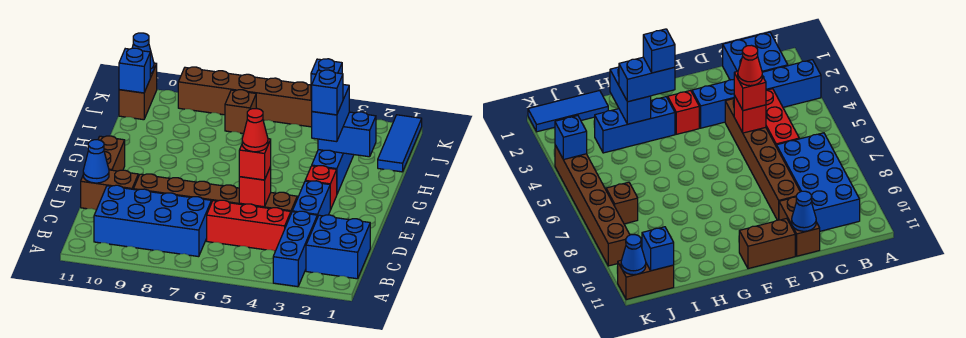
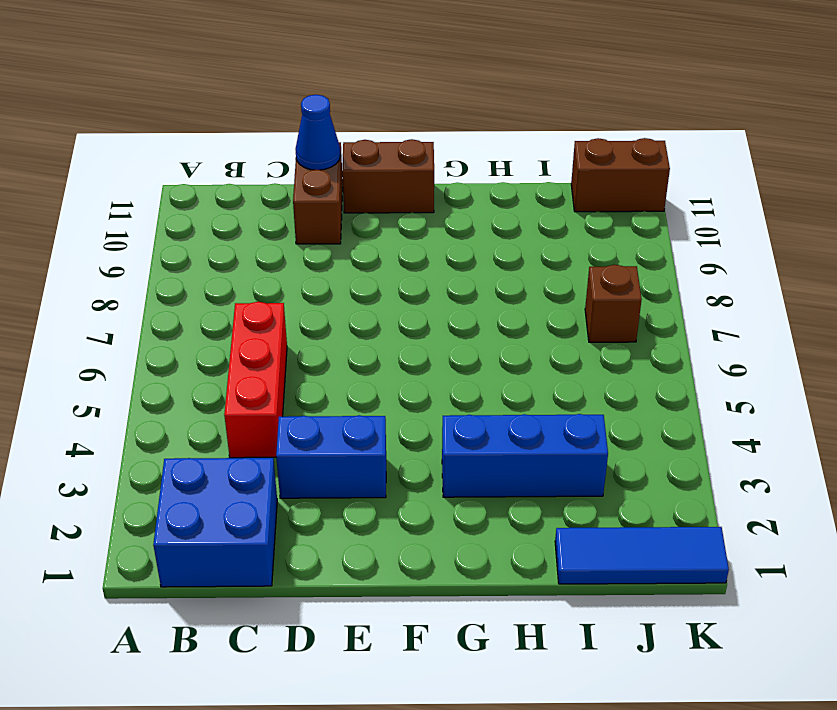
none -> blue brick A3:C3 level 1
none -> blue brick B7:C10 level 1
none -> brown brick D4:D9 level 1

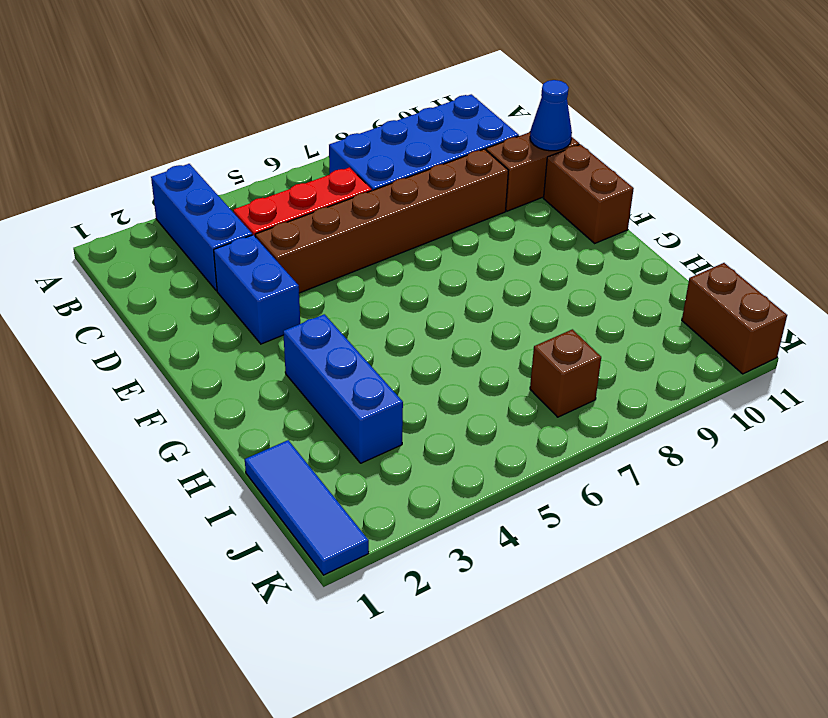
none -> blue brick B1:C2 level 1
none -> red brick F3 level 1
none -> brown brick K4:K9 level 1

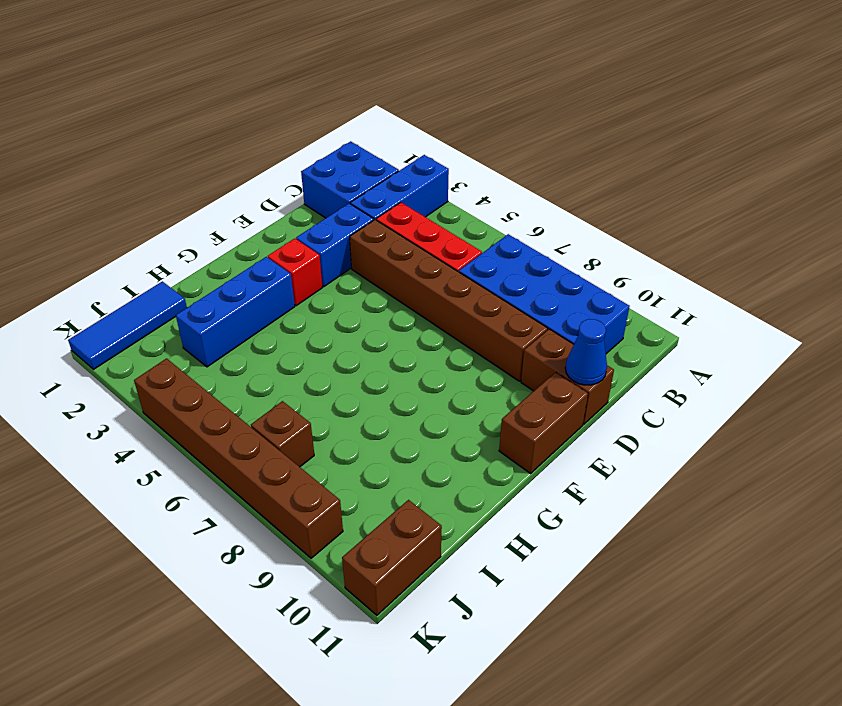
none -> red brick D5 level 2
none -> blue brick H2:H3 level 2
none -> blue brick J11 level 2

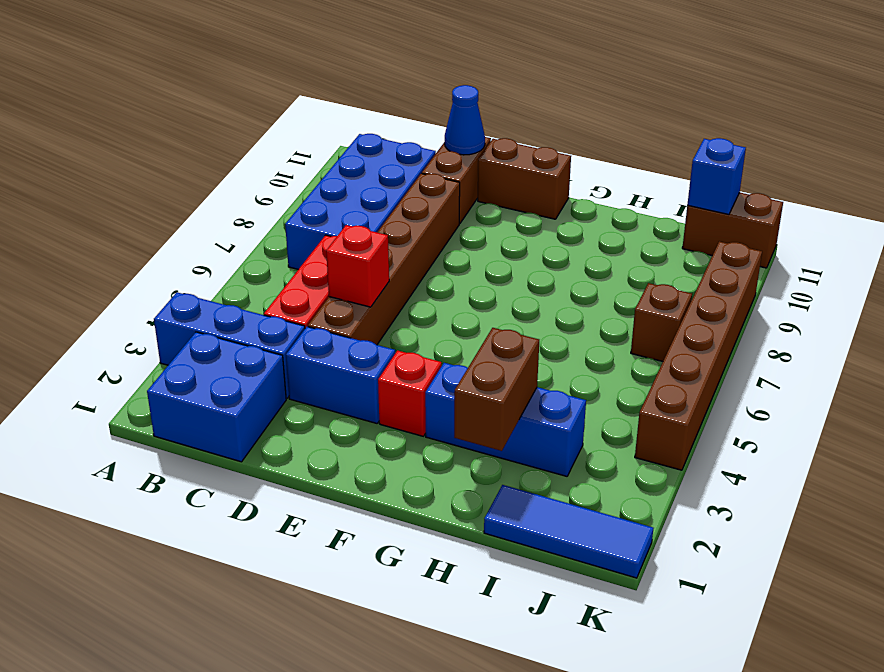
brown brick H2:H3 level 2 -> blue brick H2:H3 level 2
none -> blue brick K4 level 2
none -> blue cone K11 level 2
none -> red brick D5 level 3

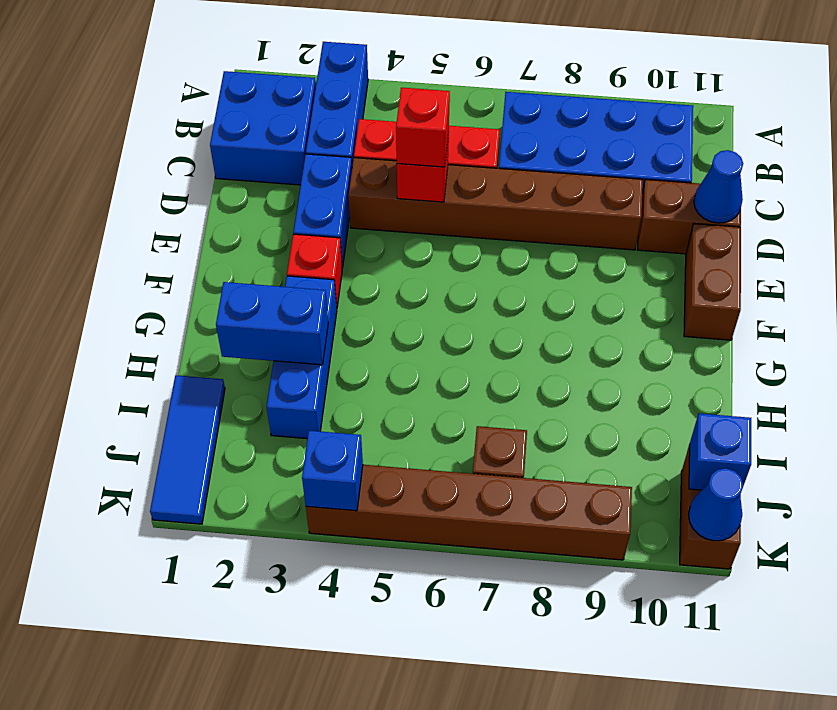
none -> blue brick G3:H3 level 3
none -> red cone D5 level 4
none -> blue brick G3 level 4

